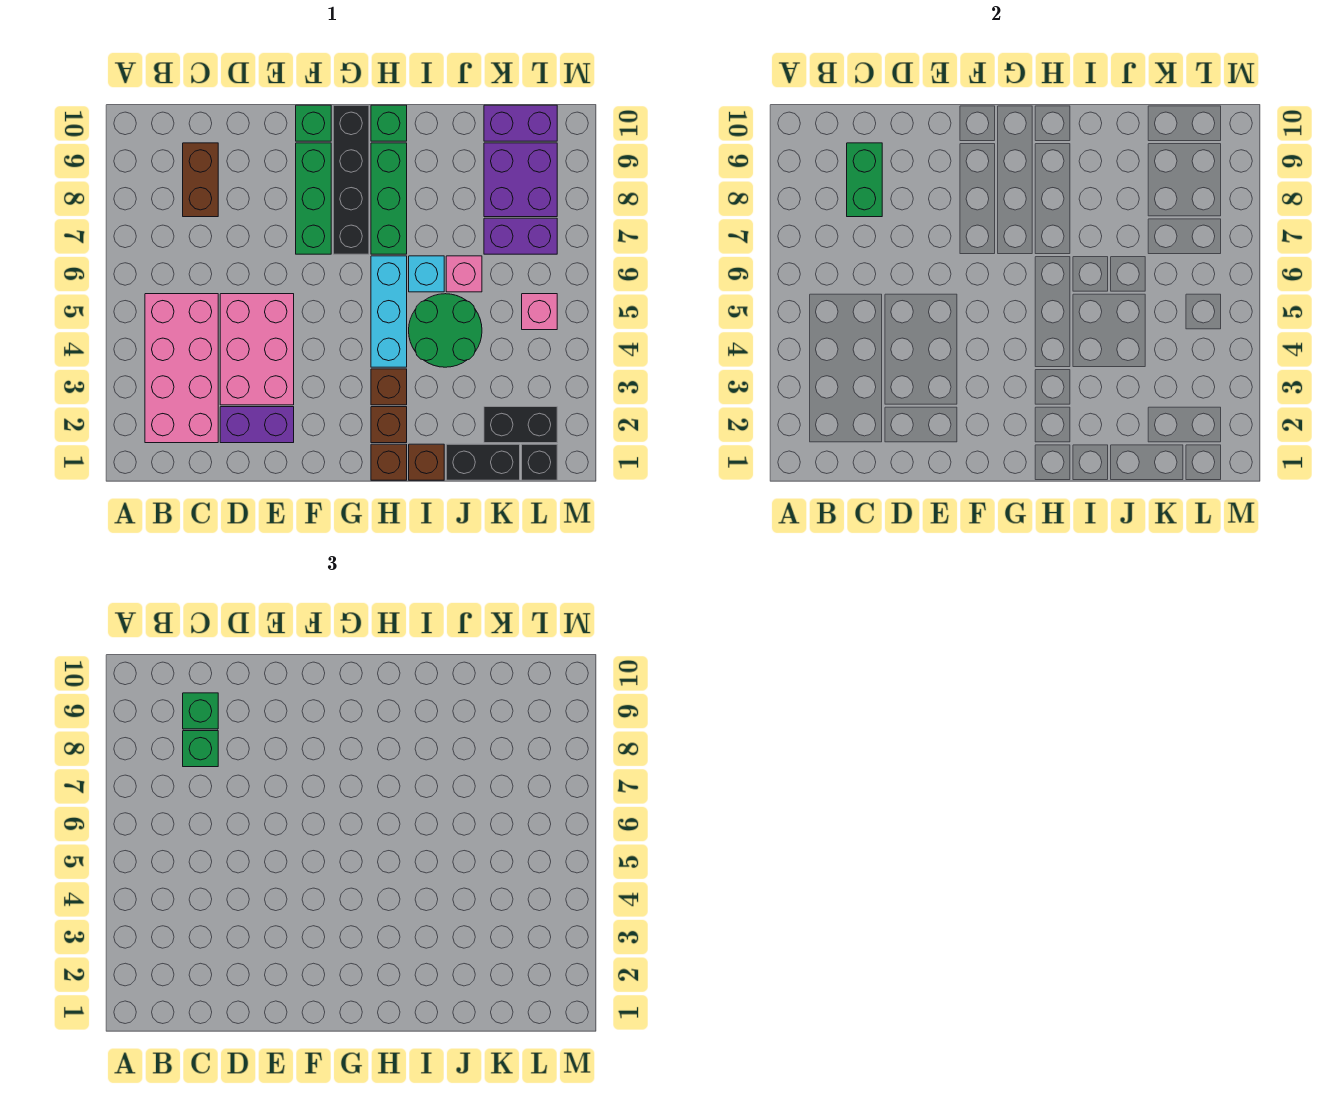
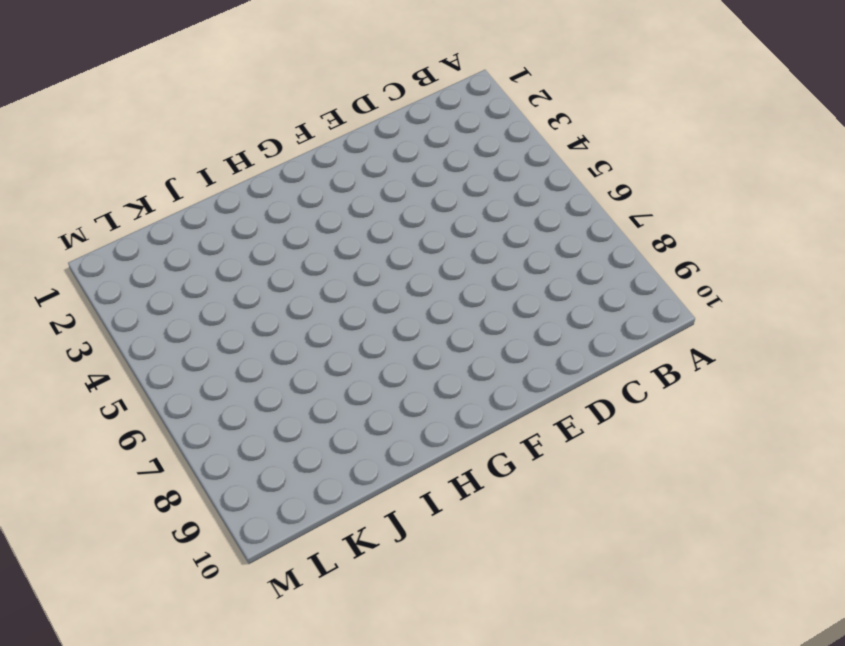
none -> pink brick B2:C5 level 1
none -> brown brick C8:C9 level 1
none -> purple brick D2:E2 level 1

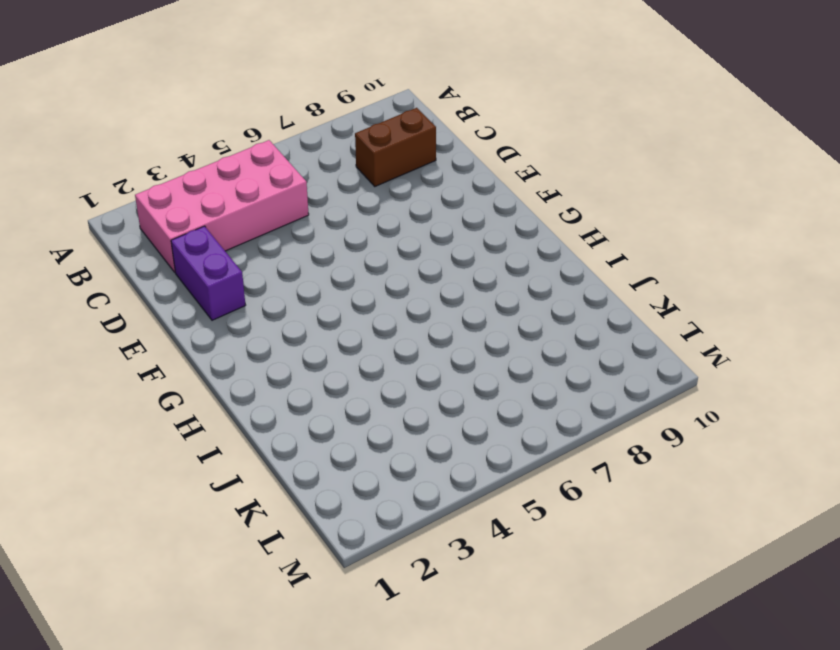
none -> pink brick D3:E5 level 1
none -> green brick F7:F9 level 1
none -> green brick F10 level 1

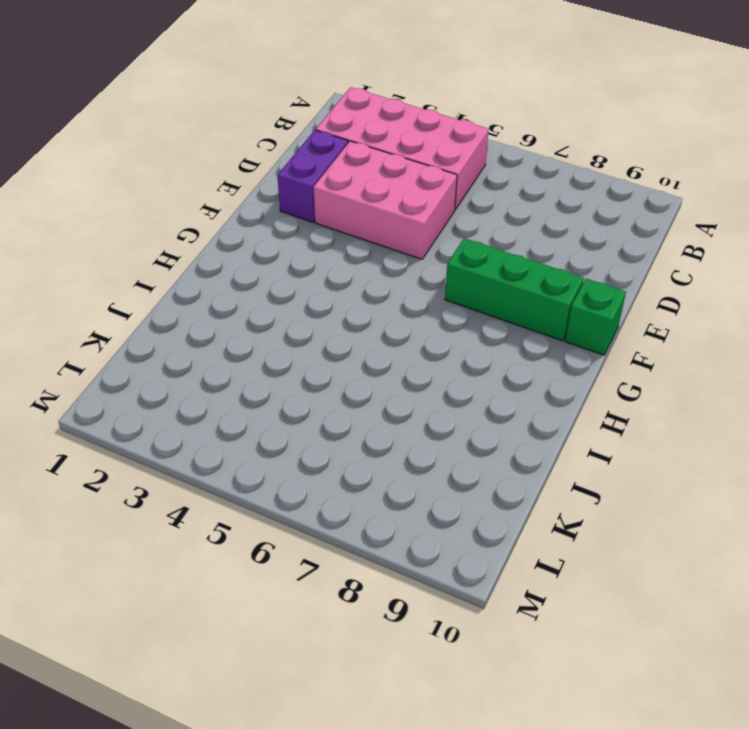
none -> brown brick C8:C9 level 1
none -> black brick G7:G10 level 1
none -> brown brick H1 level 1

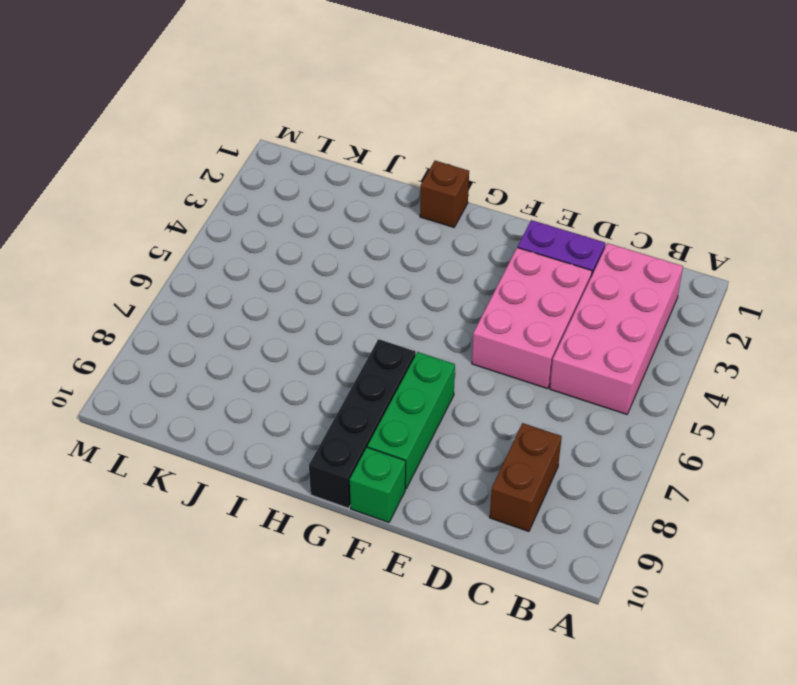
none -> brown brick H2 level 1
none -> brown brick H3 level 1
none -> cyan brick H4:H6 level 1

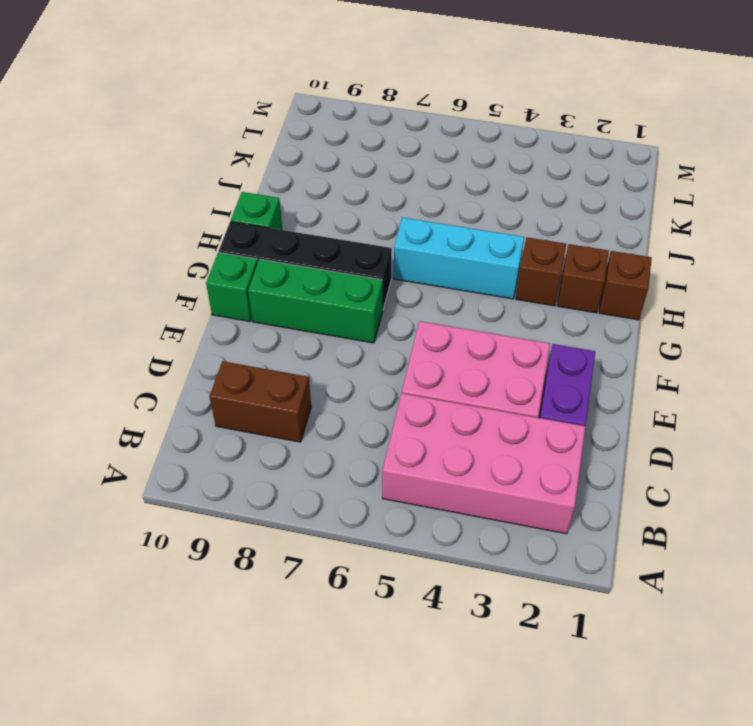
none -> green brick H7:H9 level 1
none -> brown brick I1 level 1
none -> green round brick I4:J5 level 1

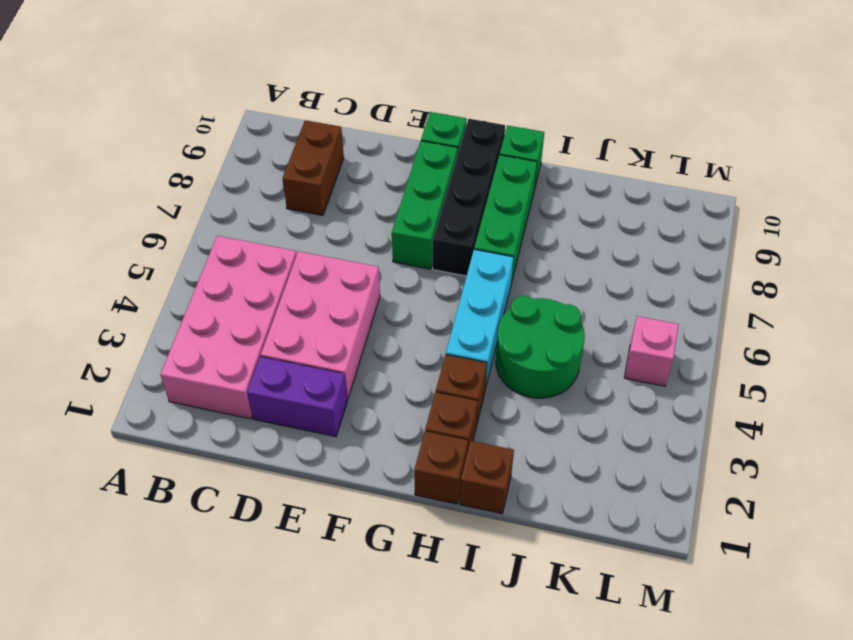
none -> cyan brick I6 level 1
none -> black brick J1:K1 level 1
none -> pink brick J6 level 1

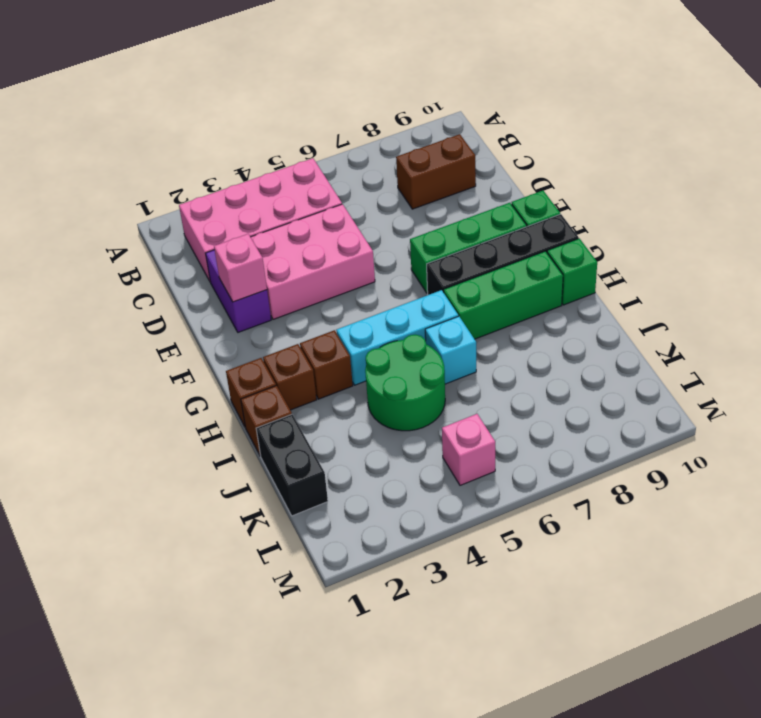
pink brick E2 level 2 -> pink brick J6 level 1
none -> black brick K2:L2 level 1
none -> purple brick K7:L7 level 1
none -> purple brick K8:L9 level 1

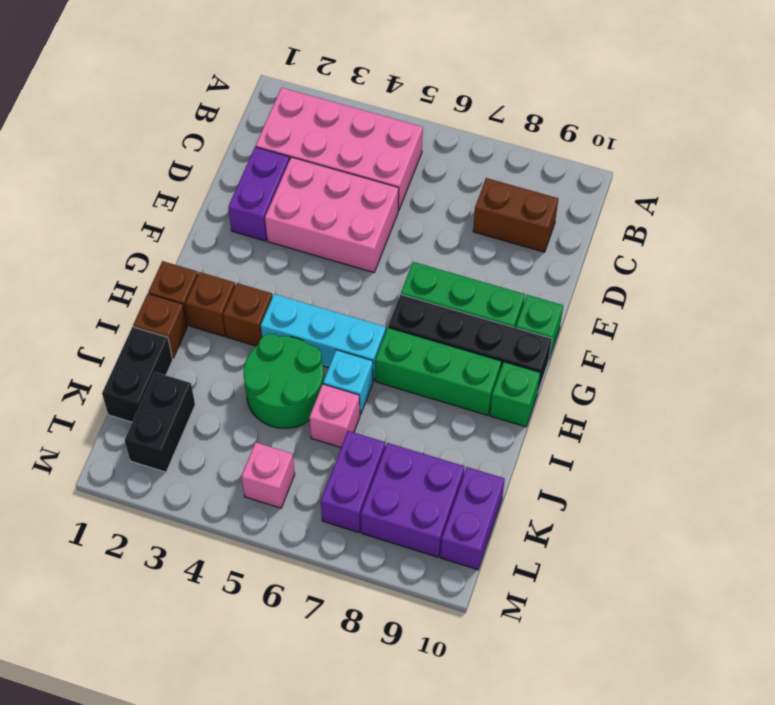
none -> black brick L1 level 1
none -> green brick C8:C9 level 2
none -> green brick C8 level 3

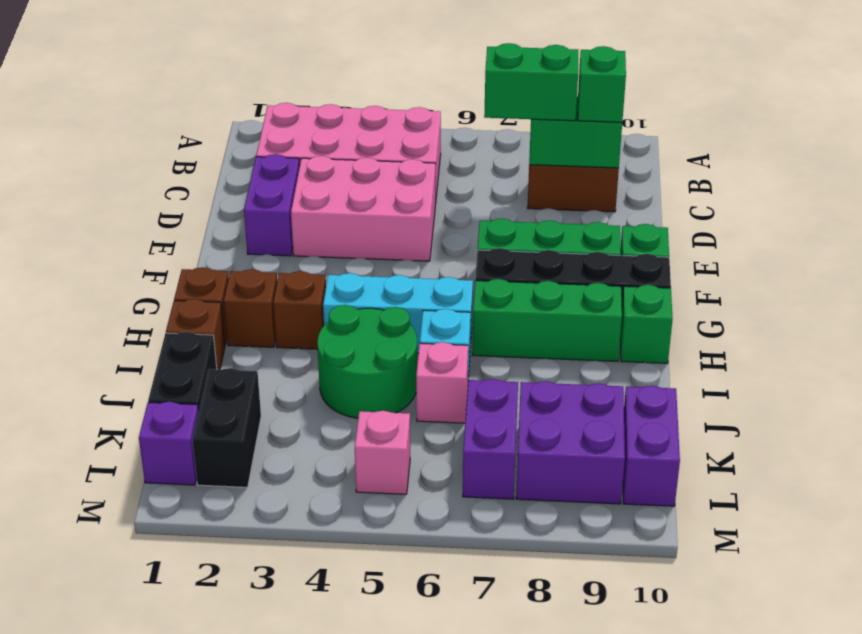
green brick C7:C8 level 3 -> green brick C8 level 3
purple brick L1 level 1 -> black brick L1 level 1

